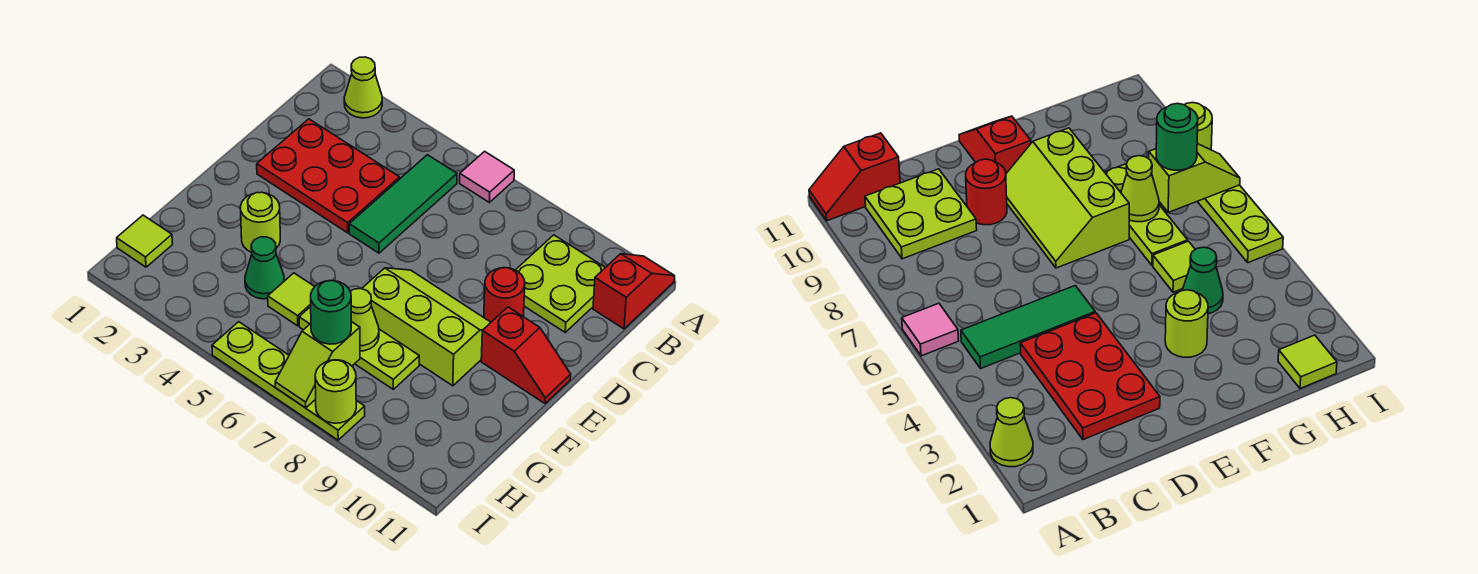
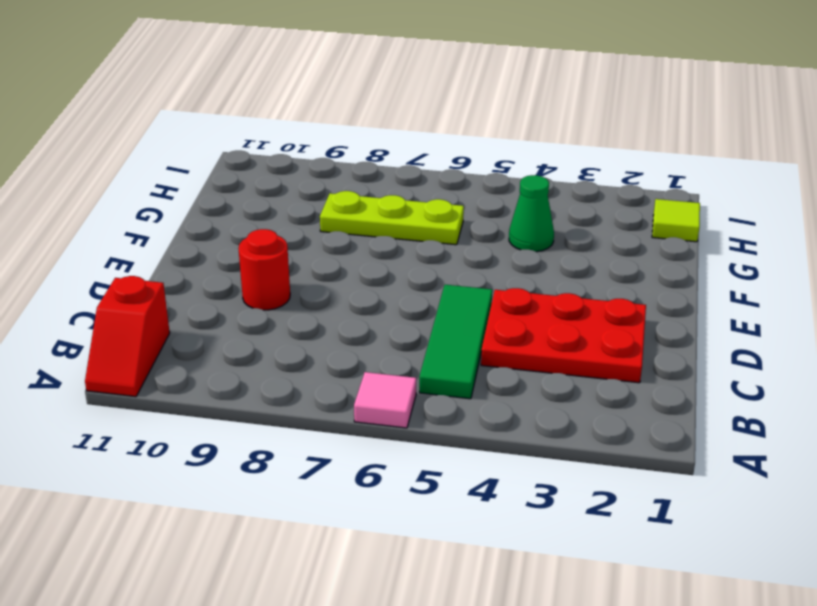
none -> lime cone A2 level 1
none -> lime plate B9:C10 level 1
none -> lime slope E7:F9 level 1 top F

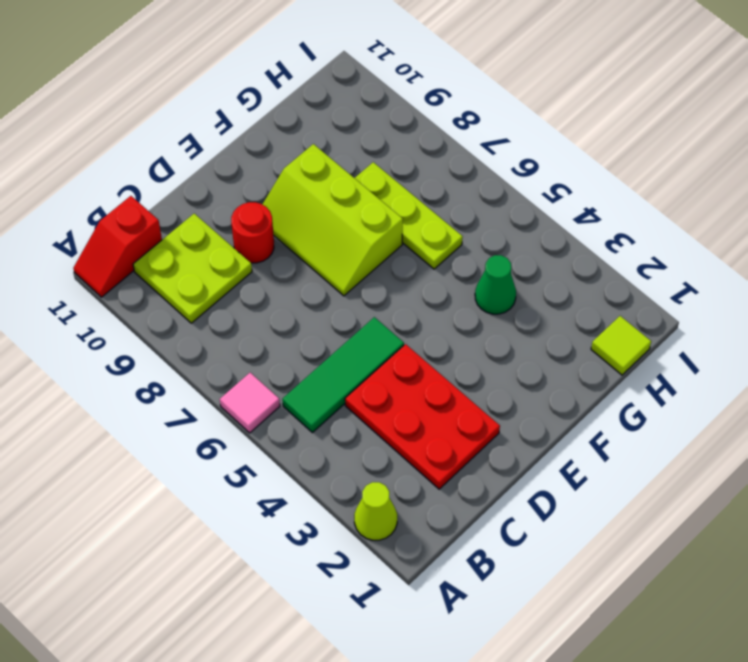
none -> red slope E10:E11 level 1 top 10
none -> lime round brick F3 level 1
none -> lime tile G5 level 1

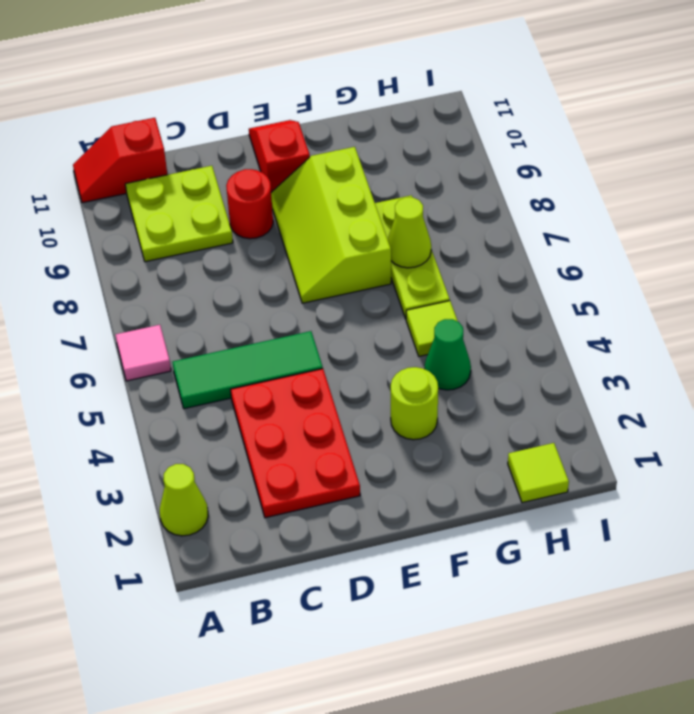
none -> lime plate I5:I8 level 1
none -> lime slope H7:I7 level 2 top H
none -> lime round brick I8 level 2

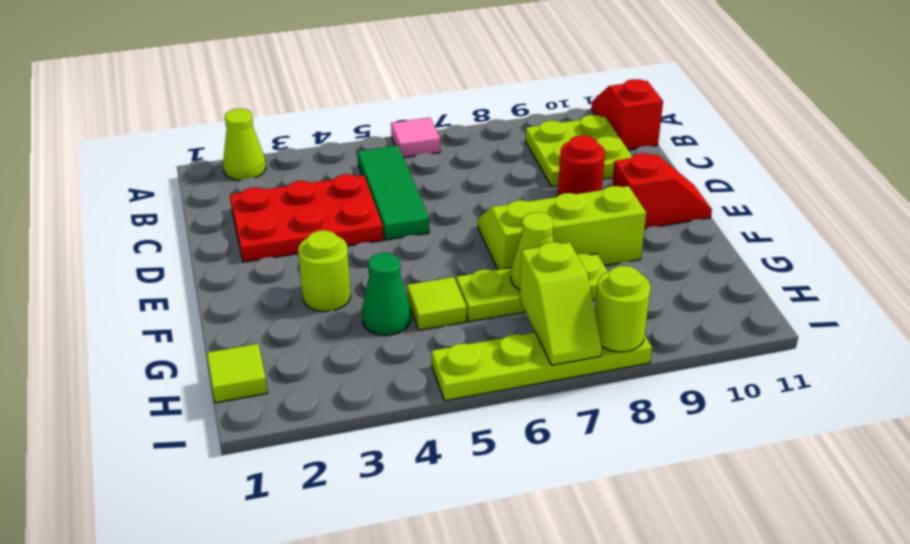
none -> green round brick H7 level 3

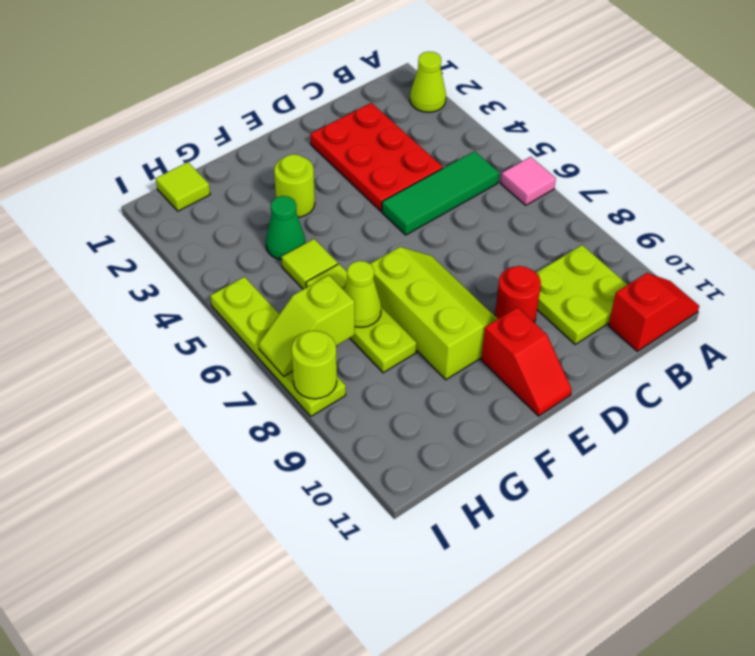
none -> green round brick H7 level 3

